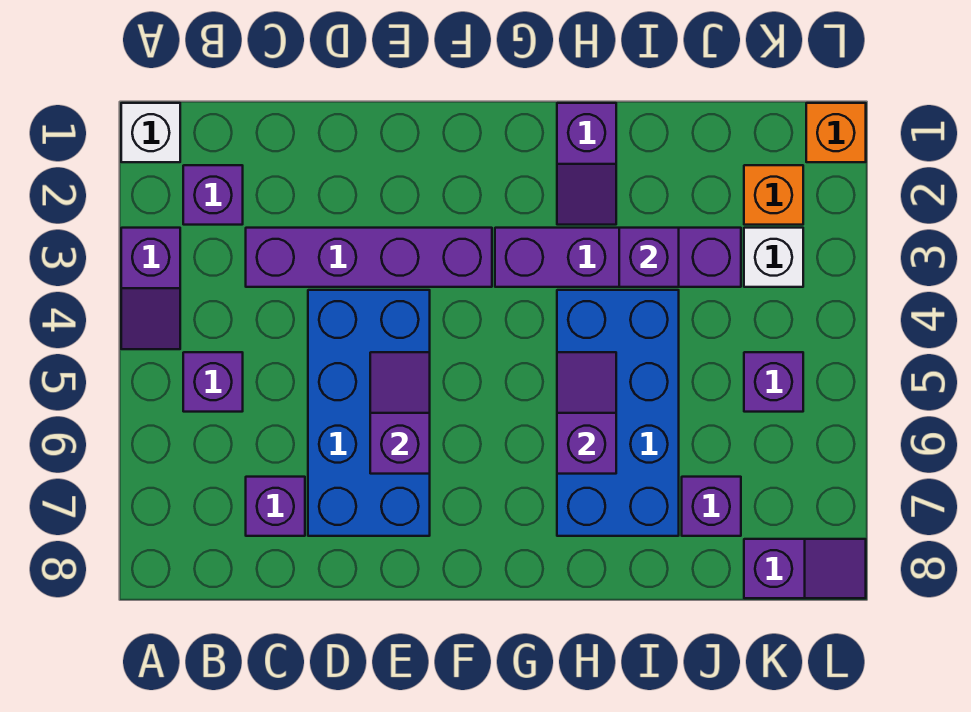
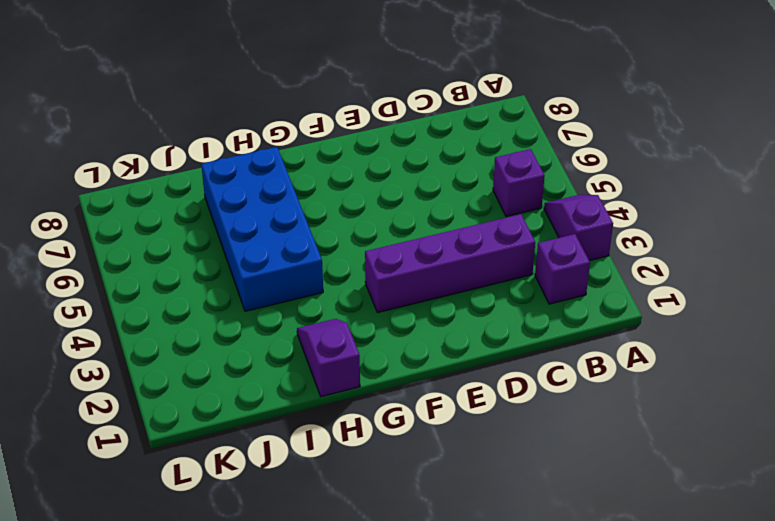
none -> white brick A1 level 1
none -> purple brick C7 level 1
none -> blue brick D4:E7 level 1

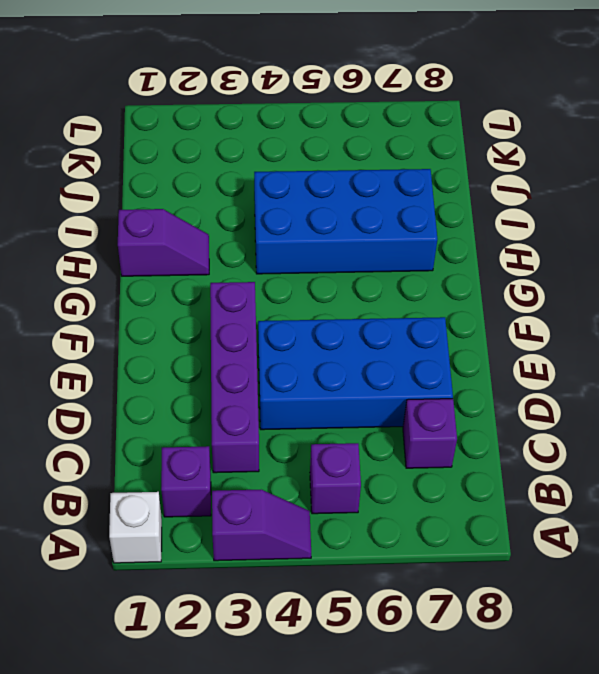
none -> purple brick G3:J3 level 1
none -> purple brick J7 level 1
none -> orange brick K2 level 1

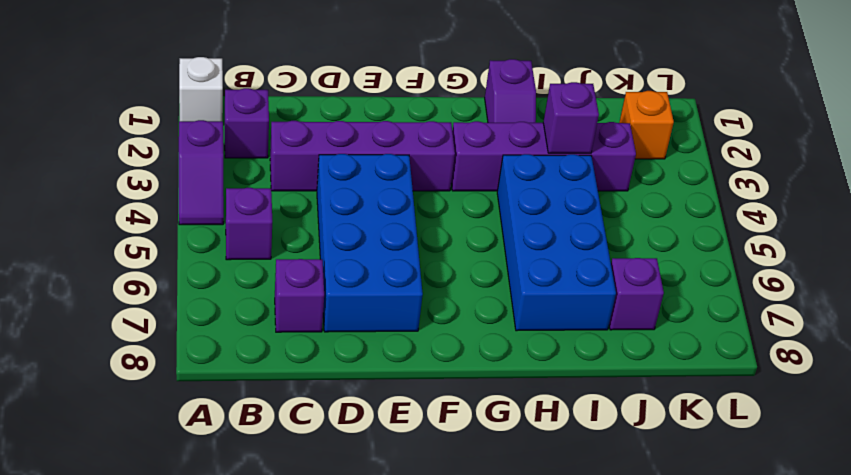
none -> white brick K3 level 1
none -> purple brick K5 level 1
none -> purple slope K8:L8 level 1 top K

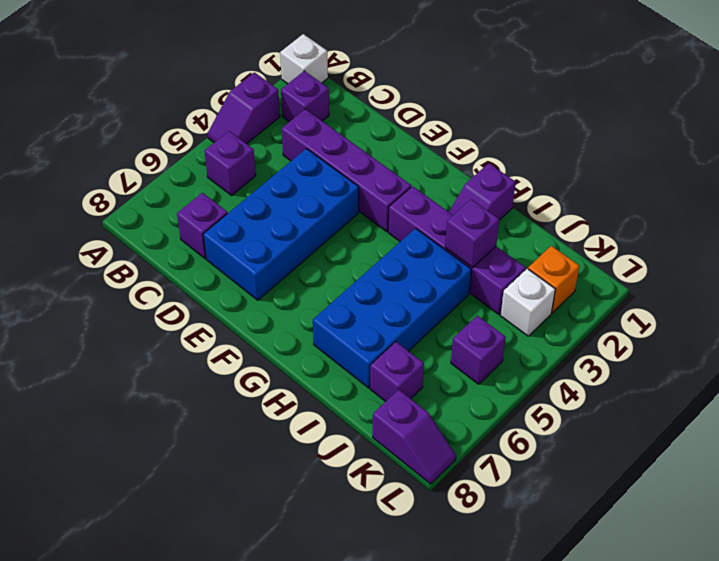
none -> orange brick L1 level 1
none -> purple slope E5:E6 level 2 top 6
none -> purple slope H5:H6 level 2 top 6

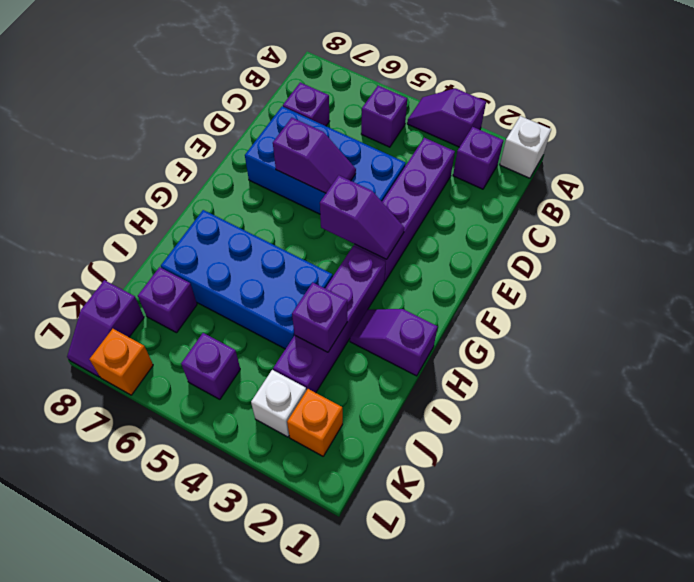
purple slope F3:F4 level 2 top 4 -> purple slope H5:H6 level 2 top 6
orange brick L7 level 1 -> orange brick L1 level 1

